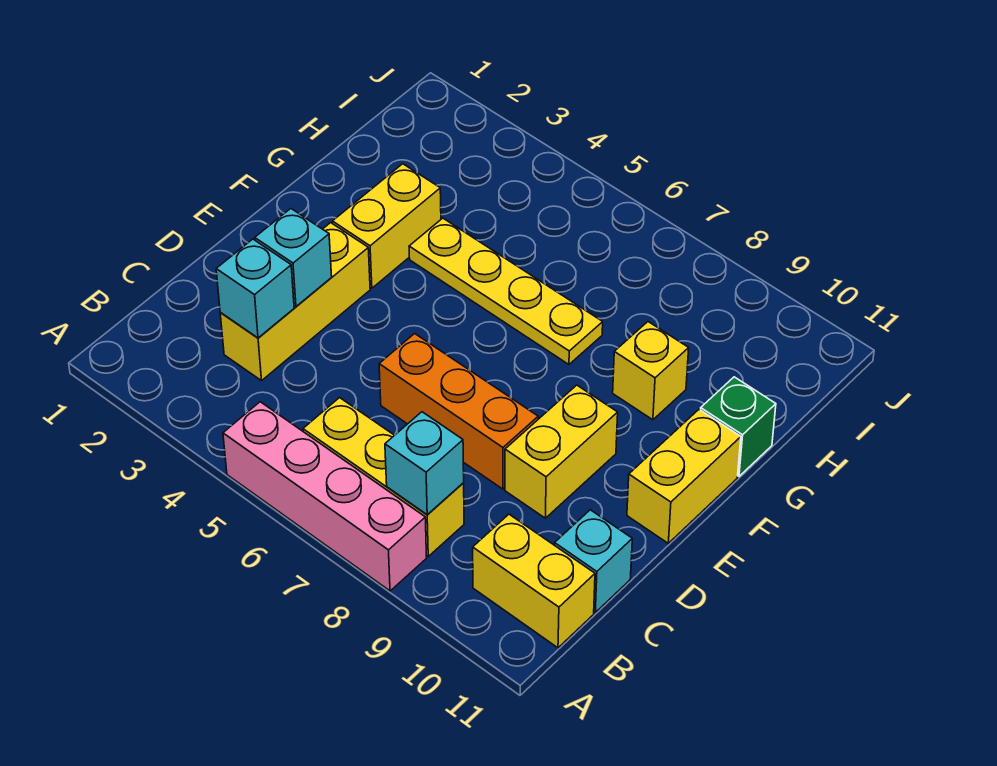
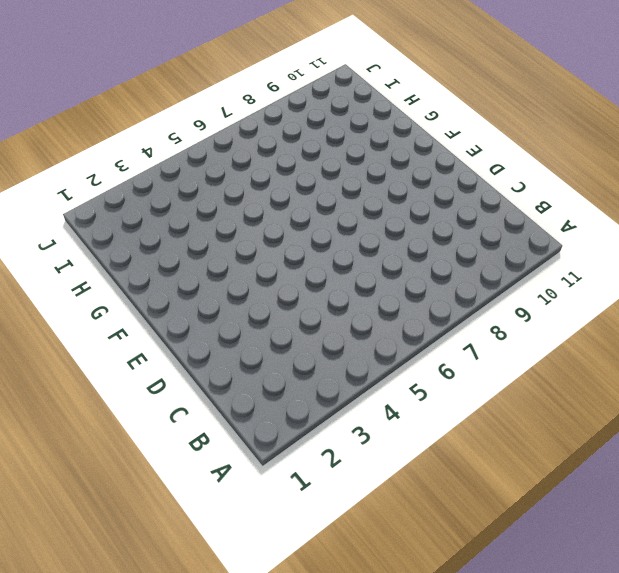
none -> pink brick A5:A8 level 1
none -> yellow brick B6:B8 level 1
none -> yellow brick B10:B11 level 1

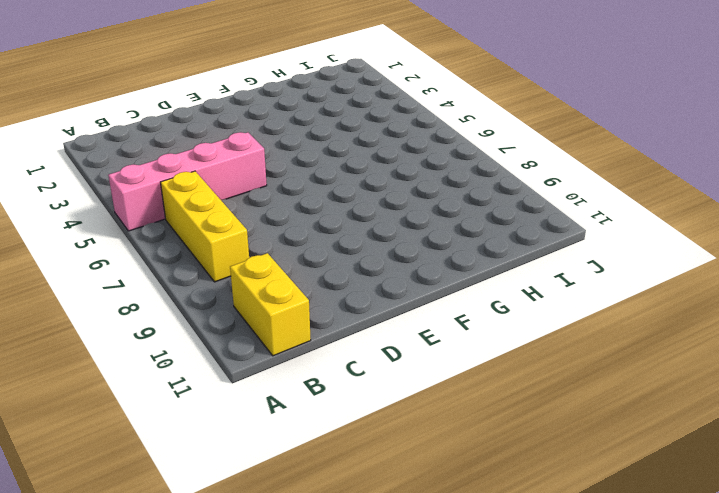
pink brick A5:D5 level 1 -> pink brick A5:A8 level 1
none -> yellow brick C3:E3 level 1
none -> cyan brick C11 level 1
none -> orange brick D6:D8 level 1

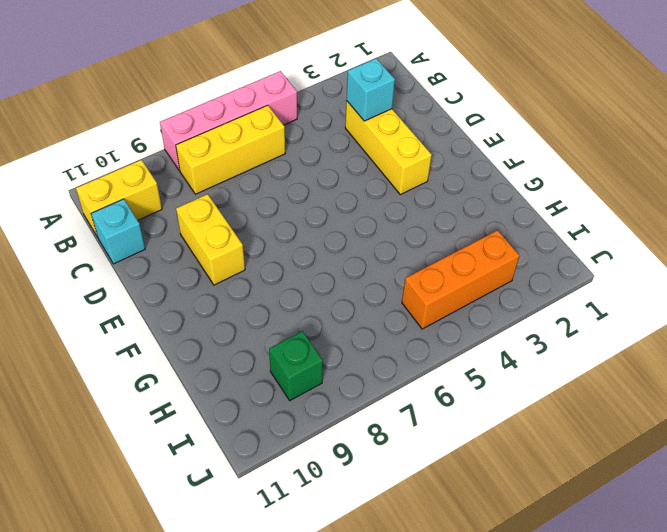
orange brick I3:I5 level 1 -> orange brick D6:D8 level 1
green brick I9 level 1 -> green brick G11 level 1
none -> yellow brick E11:F11 level 1
none -> yellow brick F3:G3 level 1
none -> yellow plate G4:G7 level 1

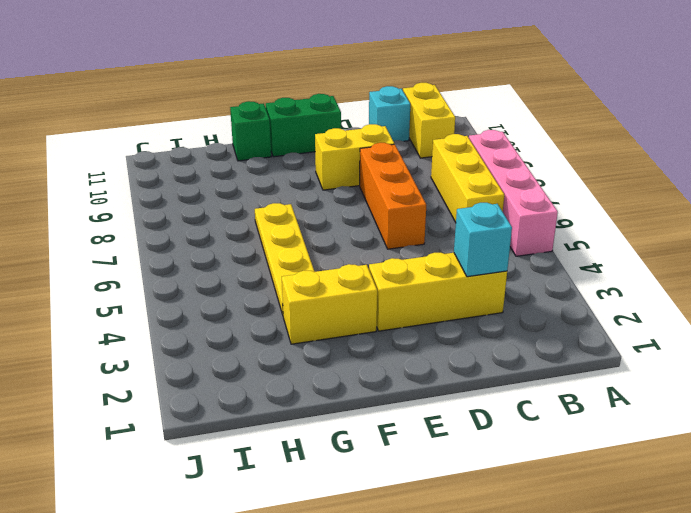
green brick E11:F11 level 1 -> yellow brick E11:F11 level 1
none -> yellow brick G9 level 1
none -> cyan brick B8 level 2
none -> cyan brick D3 level 2

